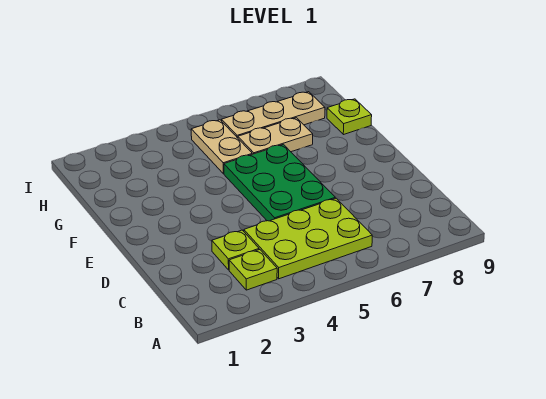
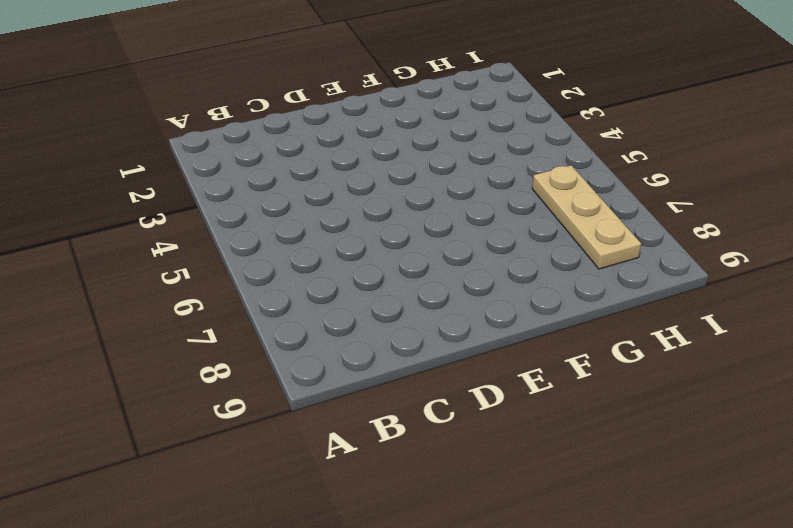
none -> lime plate B3 level 1
none -> lime plate B4:C6 level 1

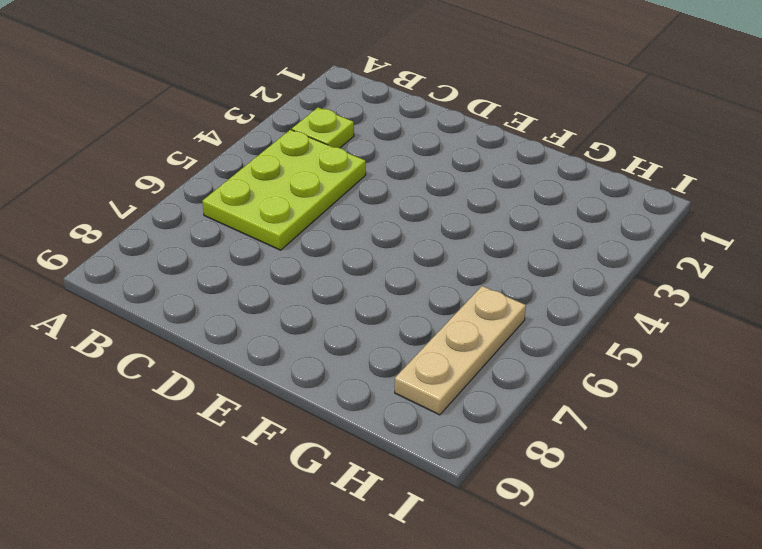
none -> lime plate C3 level 1
none -> green plate D5:F6 level 1

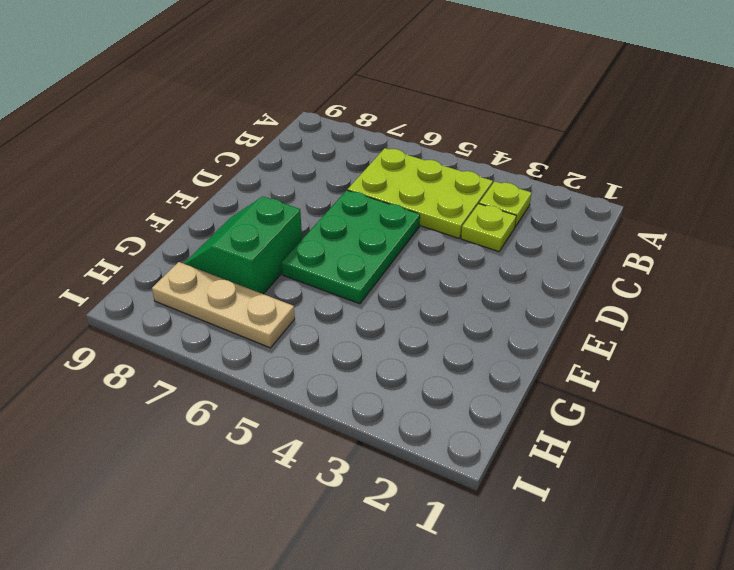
green slope F7:G8 level 1 top 7 -> tan plate G6:G7 level 1
none -> tan plate G5:H5 level 1
none -> lime plate G9 level 1

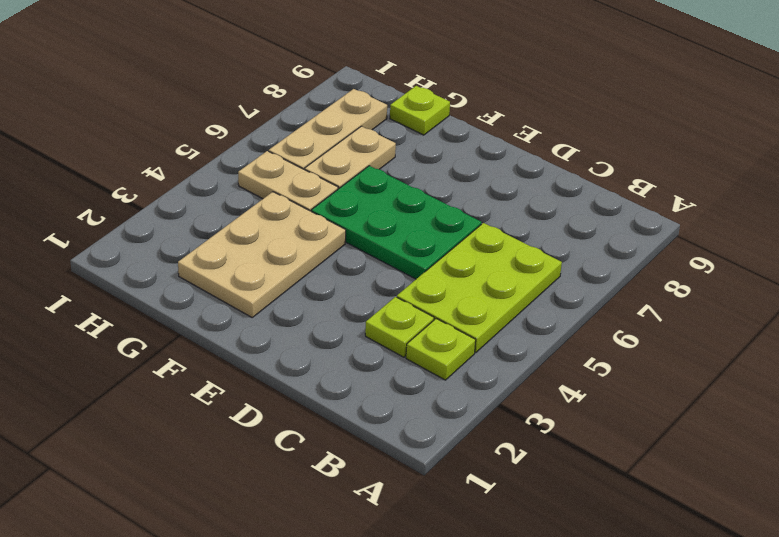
tan plate F2:G4 level 1 -> none

